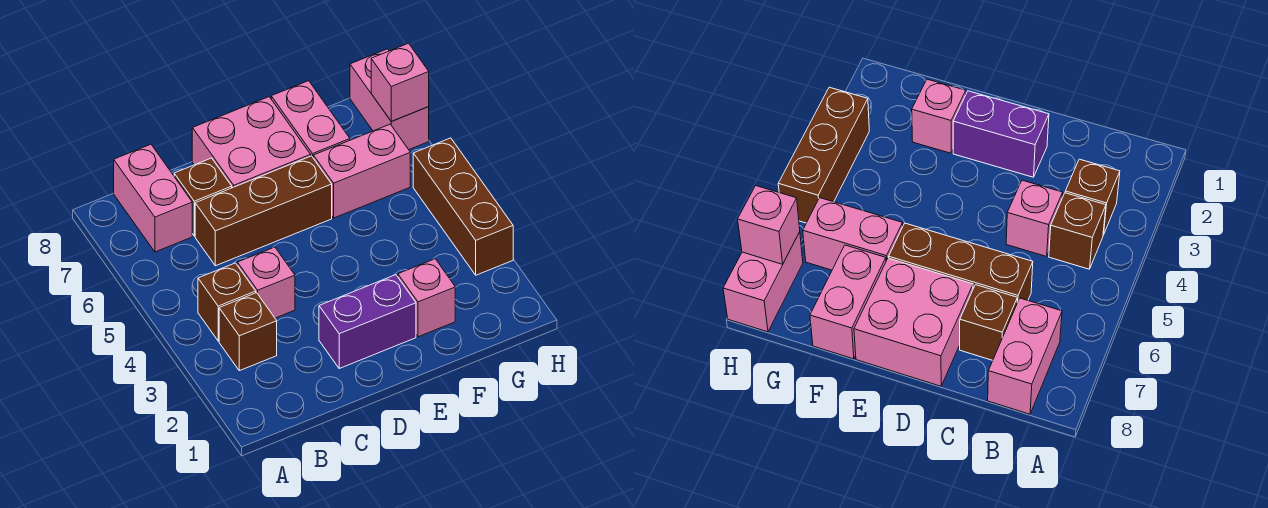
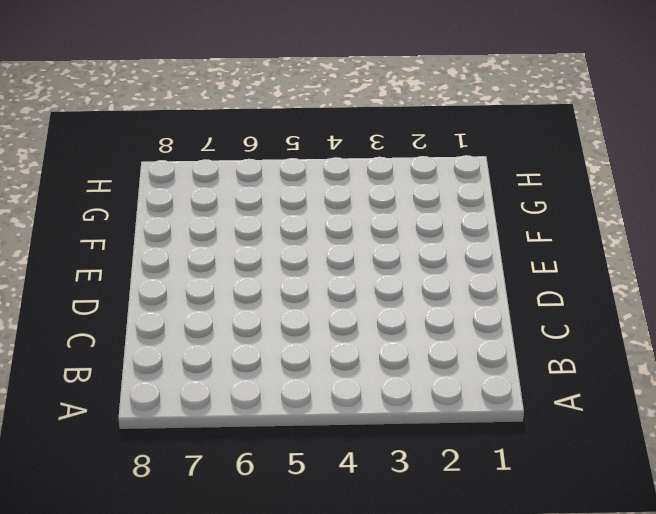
none -> brown brick B3 level 1
none -> brown brick B4 level 1
none -> pink brick B7:B8 level 1

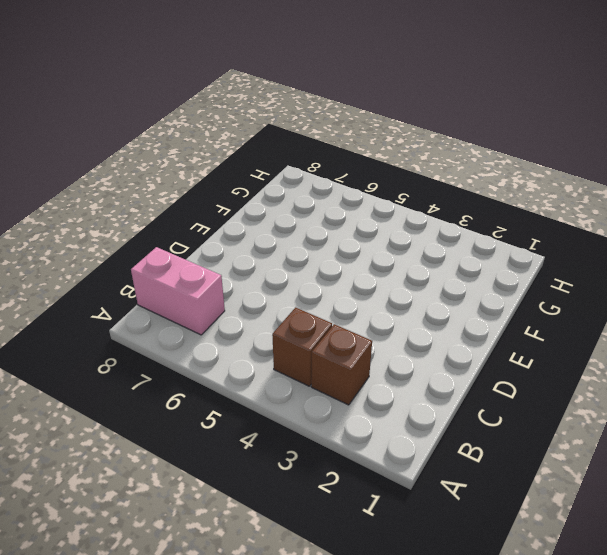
none -> pink brick C4 level 1
none -> brown brick C6:E6 level 1
none -> brown brick C7 level 1

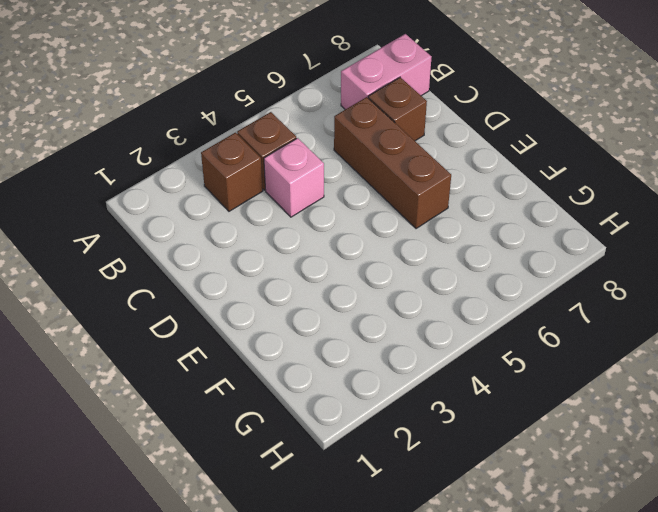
none -> purple brick D2:E2 level 1
none -> pink brick D7:E8 level 1
none -> pink brick F2 level 1

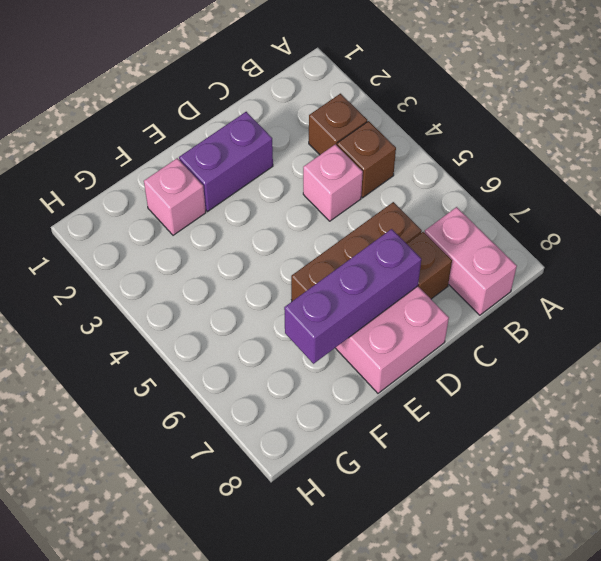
purple brick D7:F7 level 2 -> none
none -> pink brick F6:G6 level 1
none -> pink brick F7:F8 level 1
none -> brown brick H3:H5 level 1

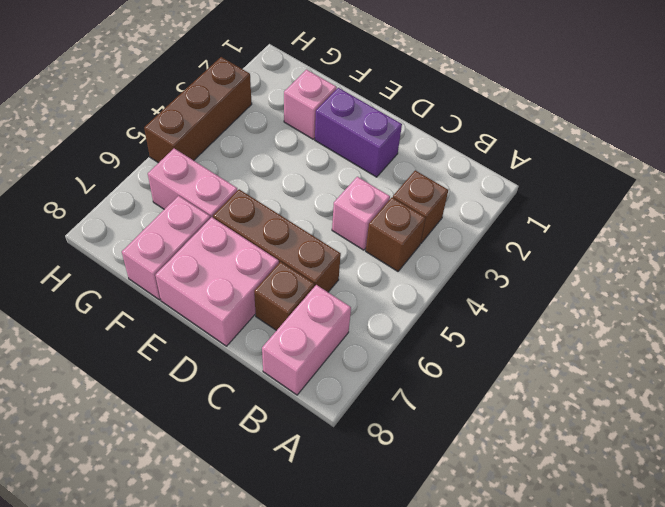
none -> pink brick H7:H8 level 1
none -> pink brick H7 level 2

